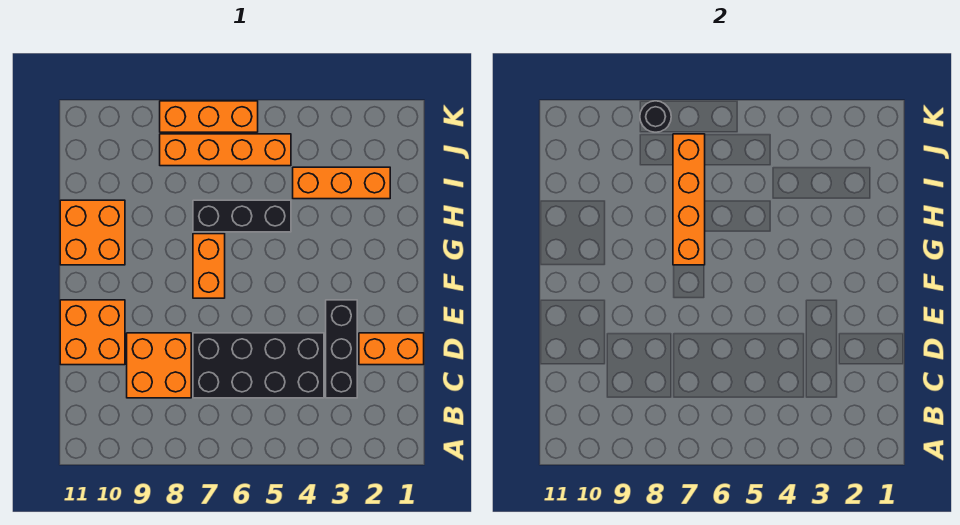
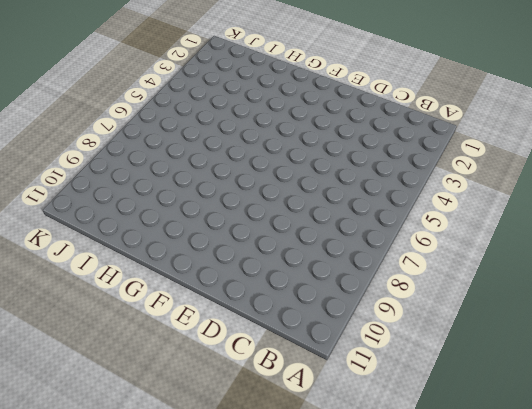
none -> black brick C3:E3 level 1
none -> black brick C4:D7 level 1
none -> orange brick C8:D9 level 1

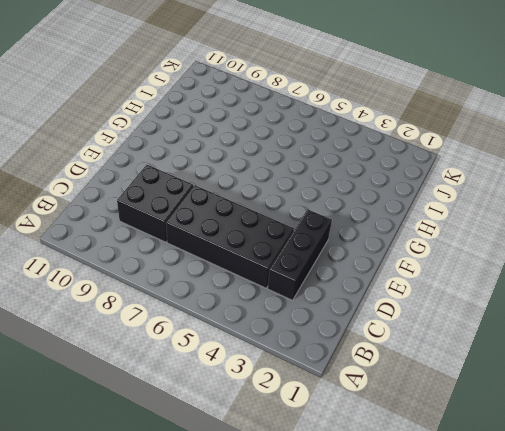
black brick C8:D9 level 1 -> orange brick C8:D9 level 1
none -> orange brick D1:D2 level 1
none -> orange brick D10:E11 level 1
none -> orange brick F7:G7 level 1

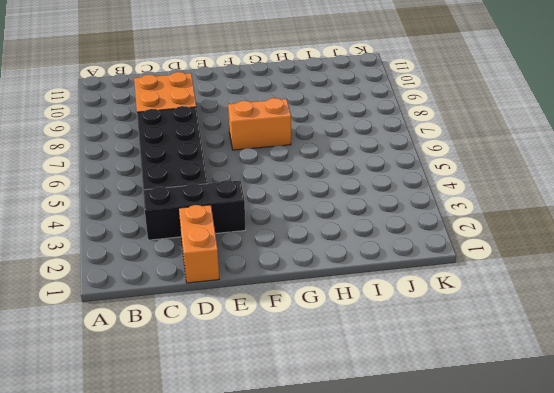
none -> orange brick D10:E11 level 1
none -> orange brick G10:H11 level 1
none -> black brick H5:H7 level 1

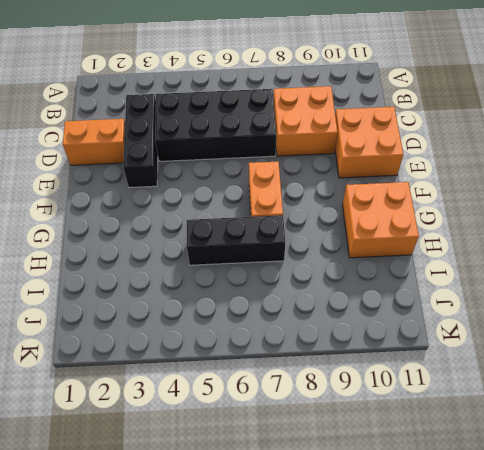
none -> orange brick I2:I4 level 1
none -> orange brick J5:J8 level 1
none -> orange brick K6:K8 level 1

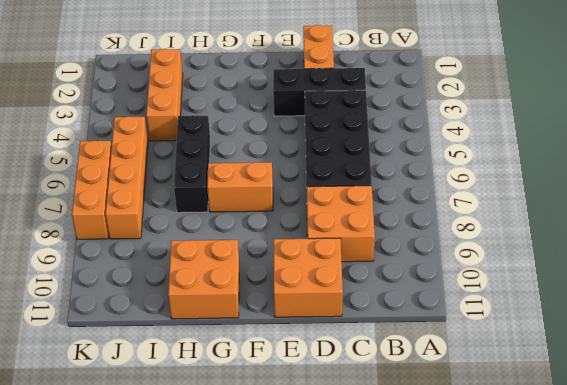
none -> orange brick G7:J7 level 2
none -> black round brick K8 level 2

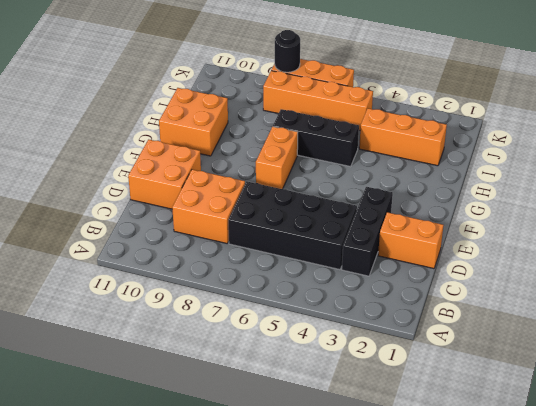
none -> orange brick G7:J7 level 2

